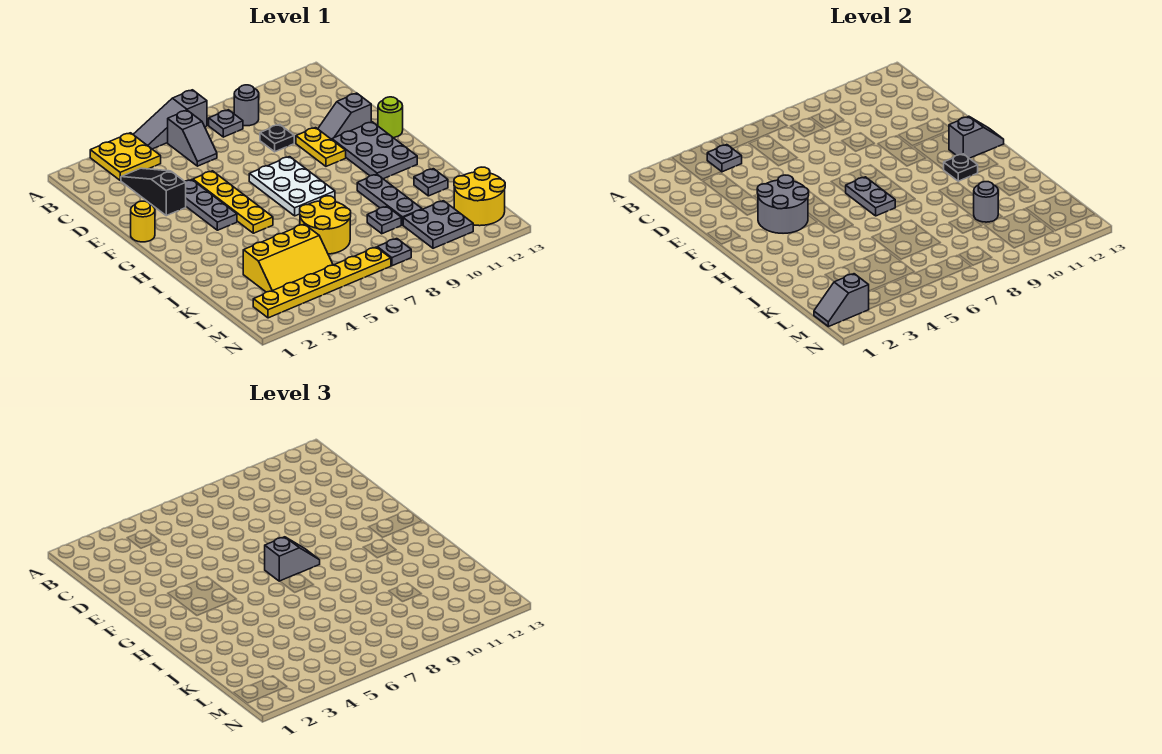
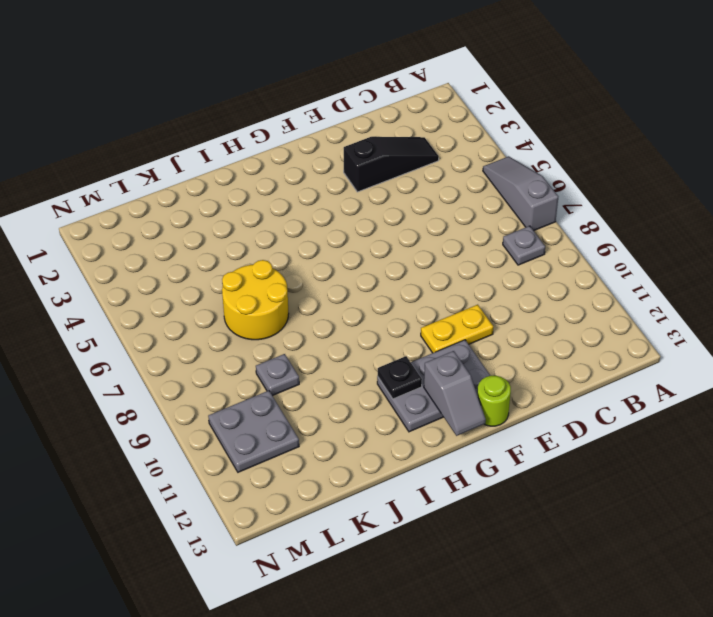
none -> yellow plate A3:B4 level 1
none -> grey slope B6:C6 level 1 top B
none -> grey round brick B9 level 1
none -> black plate D9 level 1

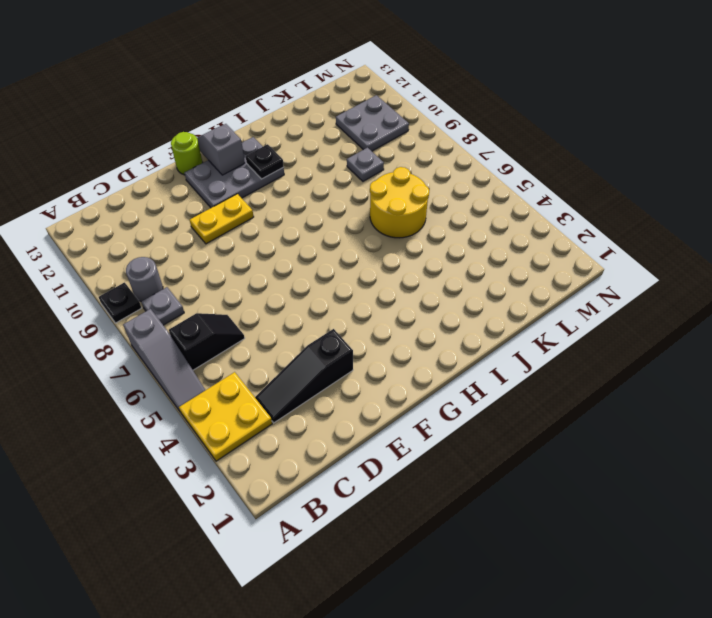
black plate A9 level 1 -> black plate D9 level 1
black slope B6:C6 level 1 top B -> grey slope B6:C6 level 1 top B
none -> grey plate E4:G4 level 1
none -> yellow plate E5:H5 level 1
none -> grey slope E11:E12 level 1 top 12
none -> yellow round brick F1 level 1

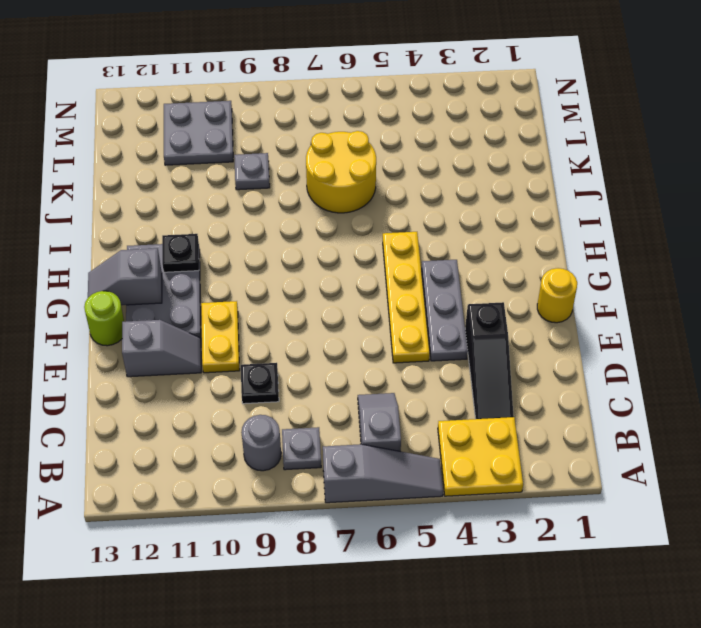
none -> white plate F7:H8 level 1
none -> grey plate I10:K10 level 1
none -> grey plate J12 level 1
none -> yellow slope K3:L5 level 1 top K

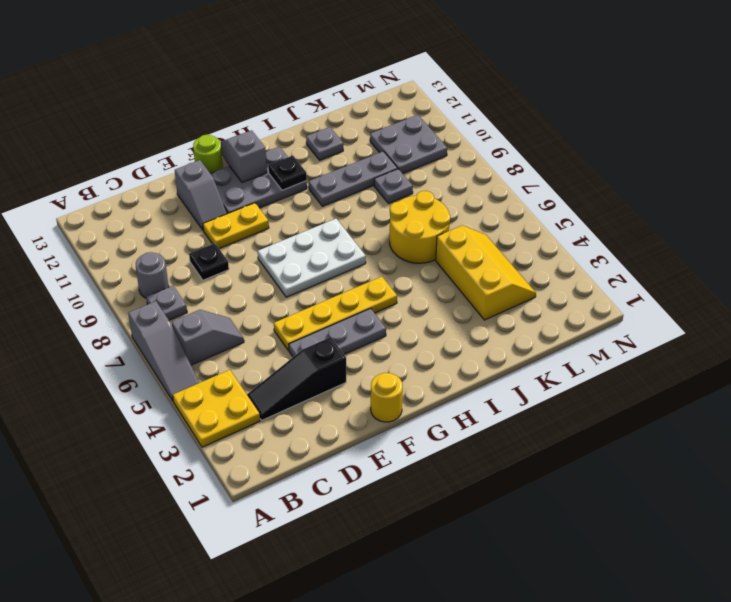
none -> yellow round brick L12:M13 level 1
none -> yellow plate M2:M7 level 1
none -> grey plate M8 level 1
none -> grey plate B4 level 2

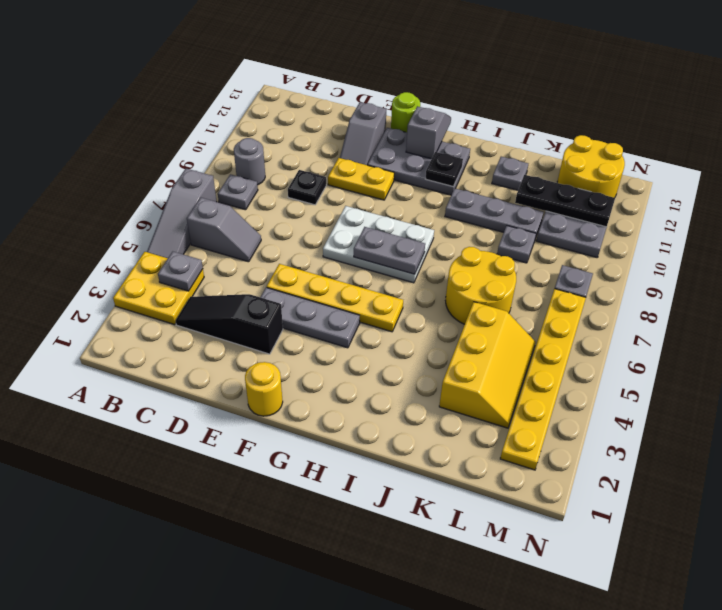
black plate K11:M11 level 2 -> none
none -> grey round brick F3:G4 level 2
none -> grey round brick K10 level 2
none -> grey slope M1:M2 level 2 top 2
none -> grey slope G7:G8 level 3 top 7

